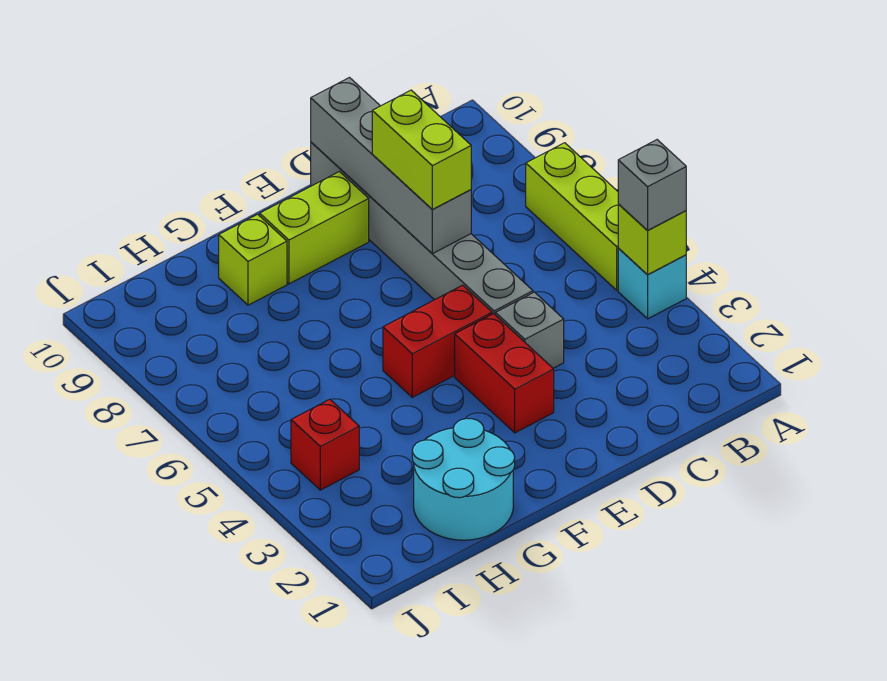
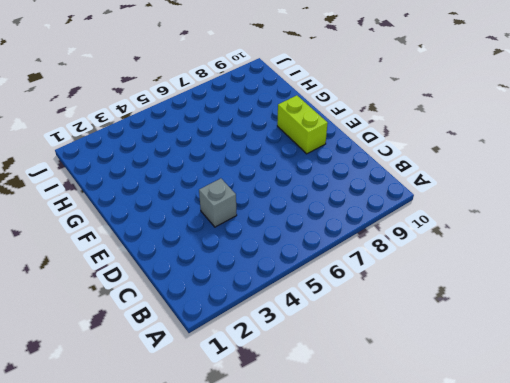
none -> cyan brick A4 level 1
none -> lime brick A5:A7 level 1
none -> grey brick D5:D10 level 1

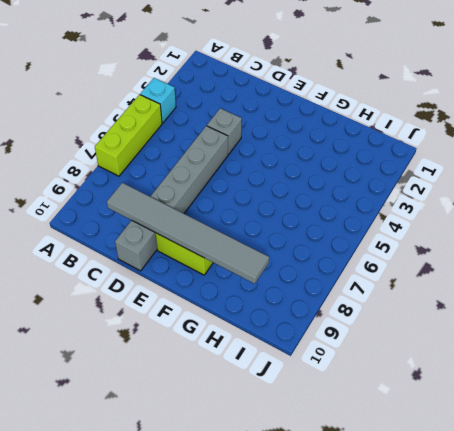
grey tile C9:H9 level 2 -> grey brick D7:D10 level 2
none -> red brick E3:E4 level 1
none -> red brick E5:F5 level 1
none -> cyan round brick G1:H2 level 1

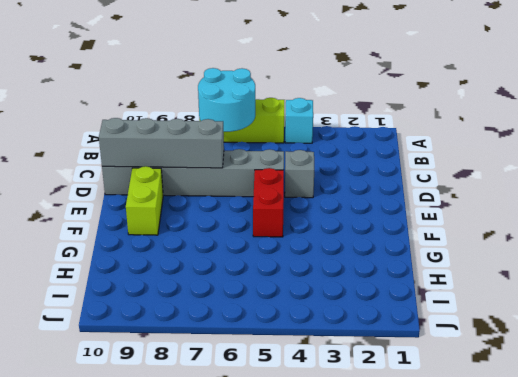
cyan round brick A6:B7 level 2 -> cyan round brick G1:H2 level 1
none -> red brick E3:E4 level 1
none -> lime brick G9 level 1
none -> red brick I4 level 1

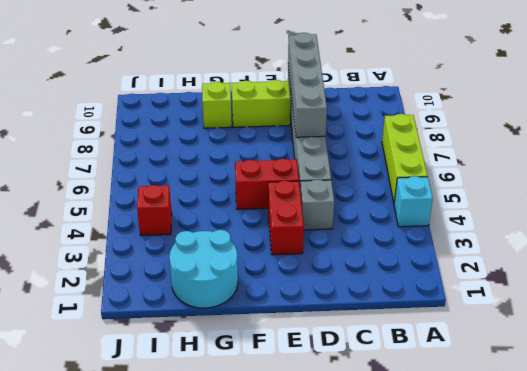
none -> lime brick A4 level 2
none -> grey brick A4 level 3
none -> lime brick D7:D8 level 3

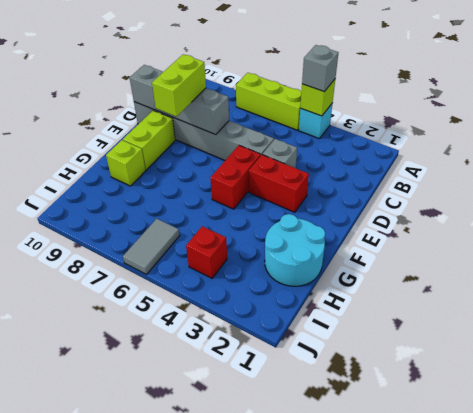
lime brick D8:E8 level 3 -> lime brick D7:D8 level 3
grey tile I6:J6 level 1 -> none

